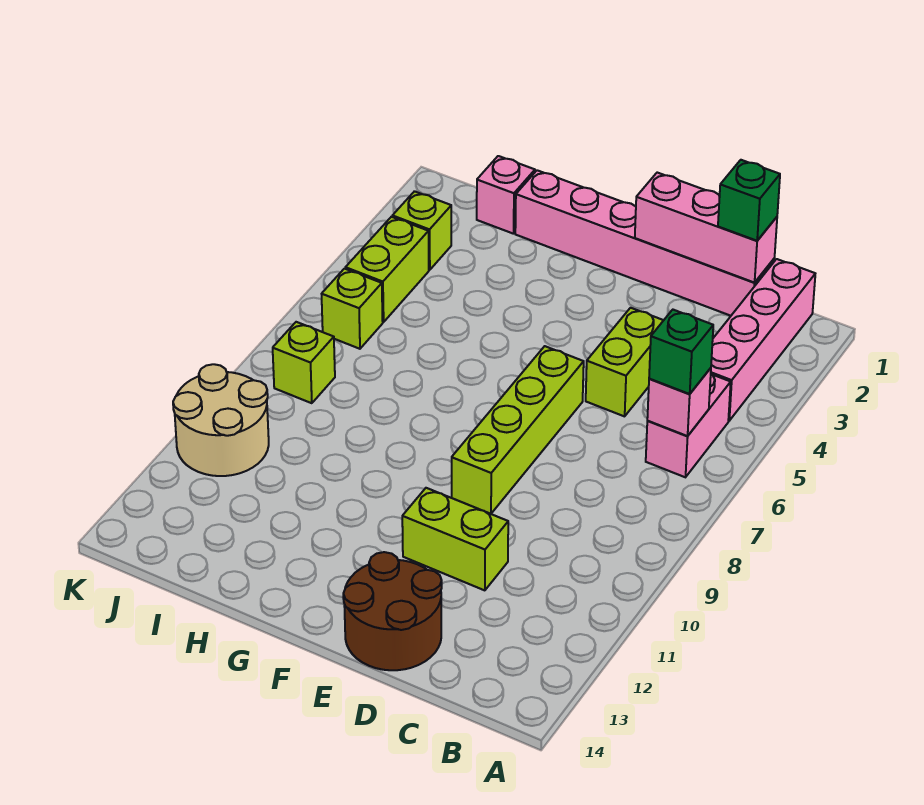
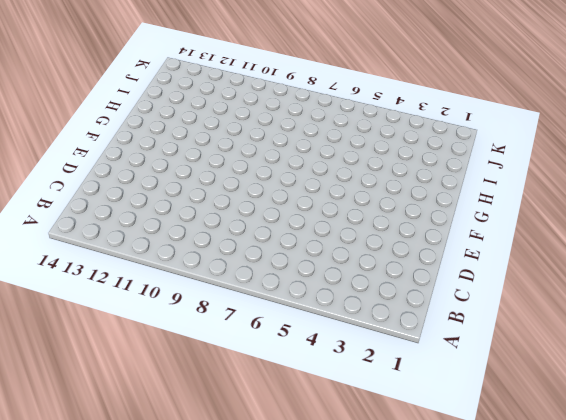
none -> pink brick B1:B4 level 1
none -> pink brick B5:B6 level 1
none -> pink brick C1:H1 level 1

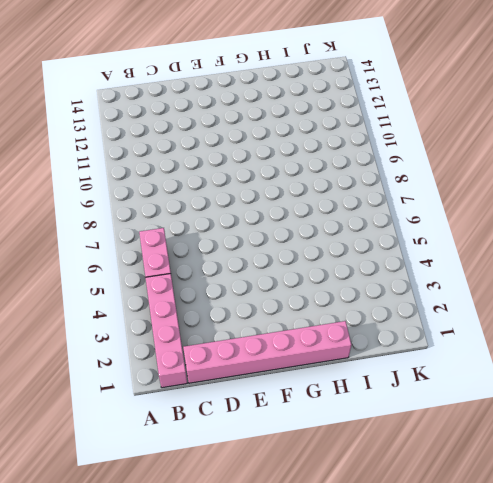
none -> lime brick D4:D5 level 1
none -> lime brick D11:E11 level 1
none -> brown round brick D13:E14 level 1

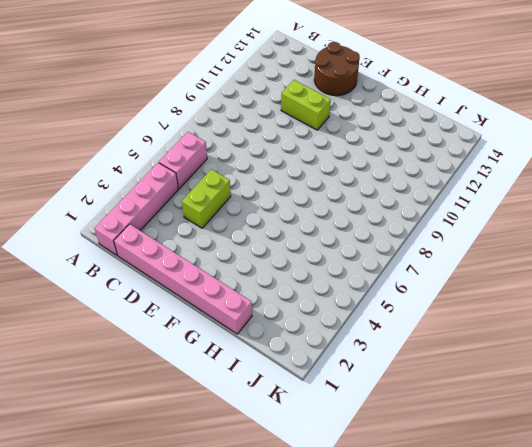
none -> lime brick E6:E9 level 1
none -> pink brick I1 level 1
none -> lime brick J3 level 1

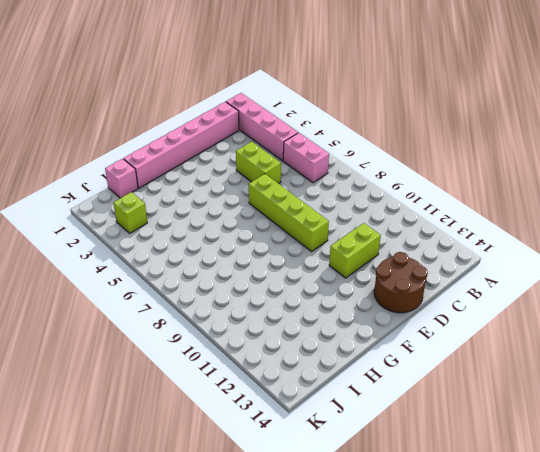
none -> lime brick J4:J5 level 1
none -> lime brick J6 level 1
none -> lime brick J8 level 1

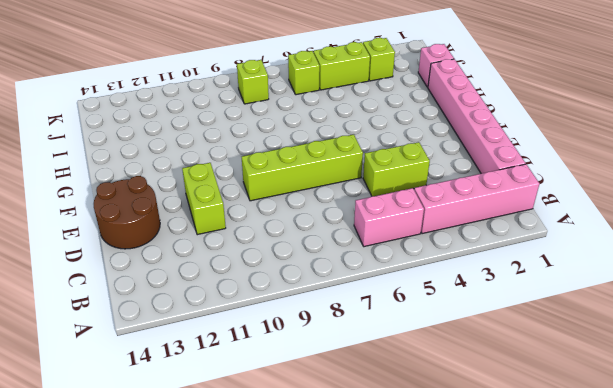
none -> tan round brick J10:K11 level 1
none -> pink brick B6 level 2
none -> pink brick C1:E1 level 2

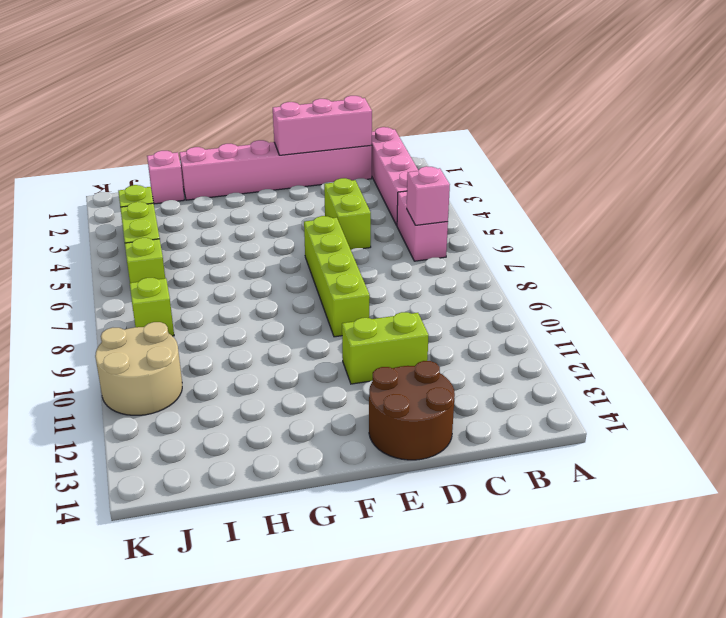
none -> green brick B6 level 3
none -> green brick C1 level 3

